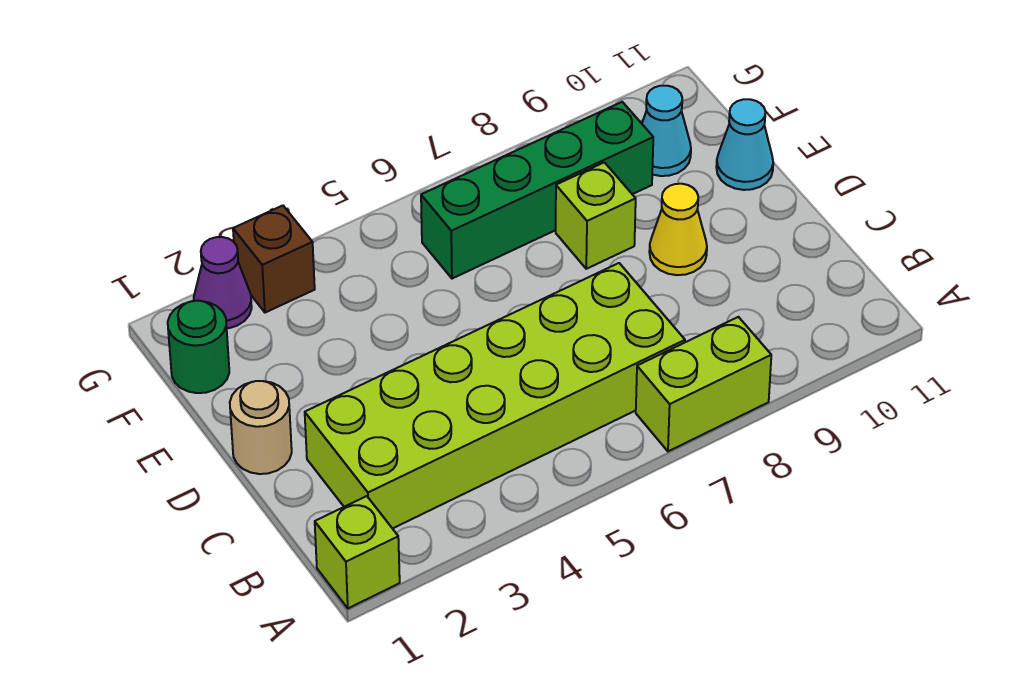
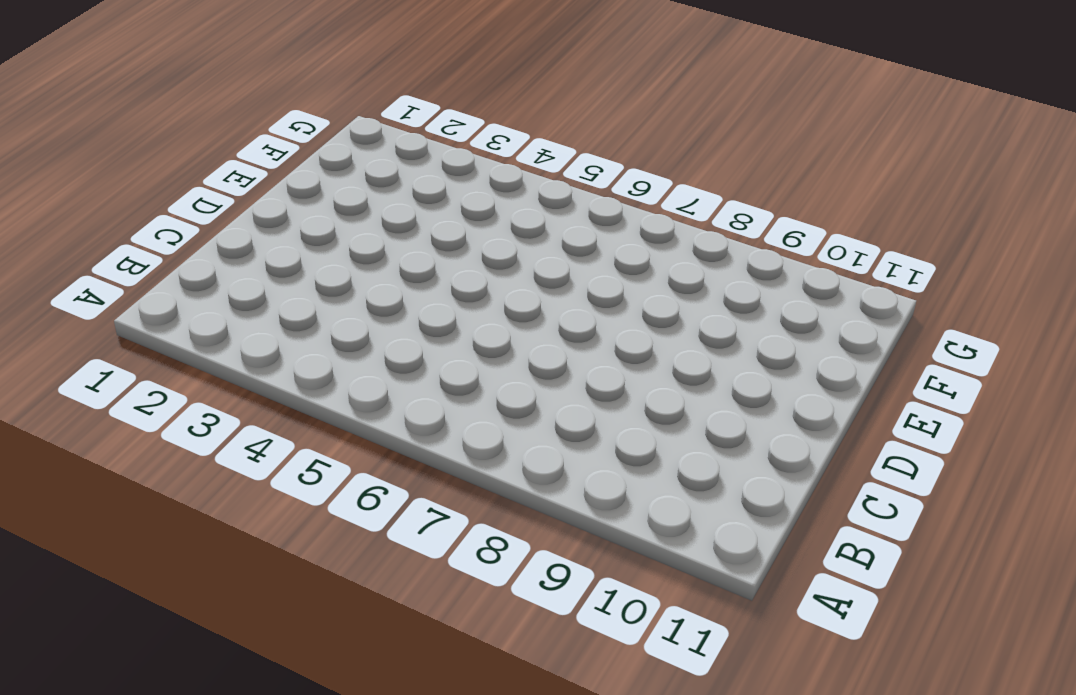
none -> lime brick A1 level 1
none -> lime brick A7:A8 level 1
none -> lime brick B2:C7 level 1

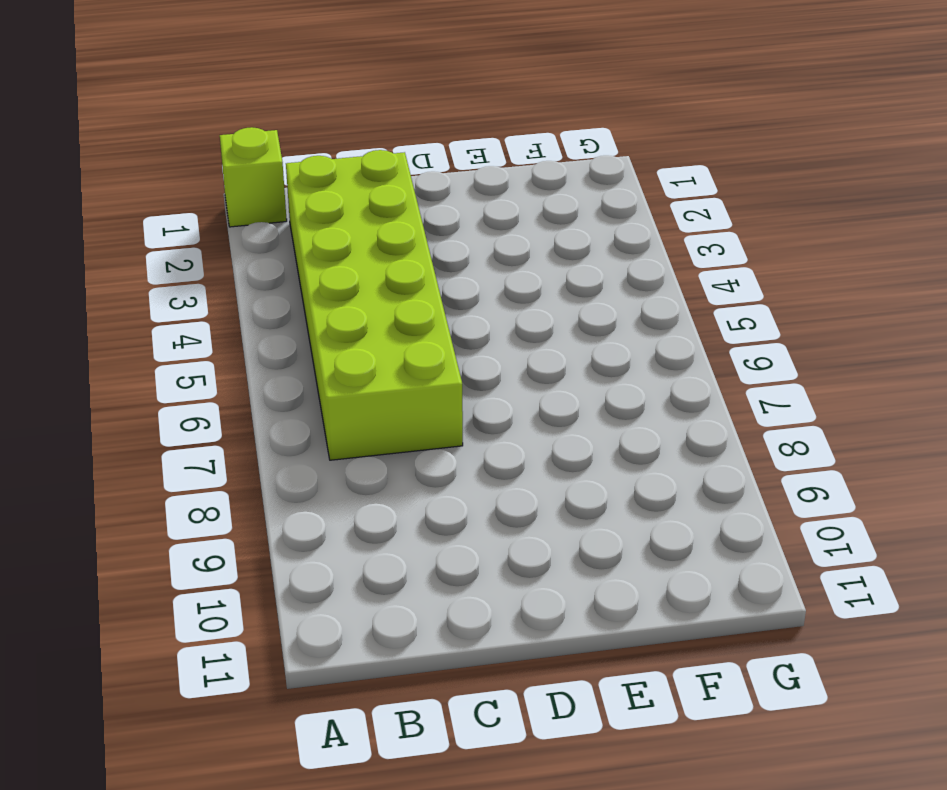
none -> lime brick A7:A8 level 1
none -> tan round brick D1 level 1
none -> yellow cone D9 level 1

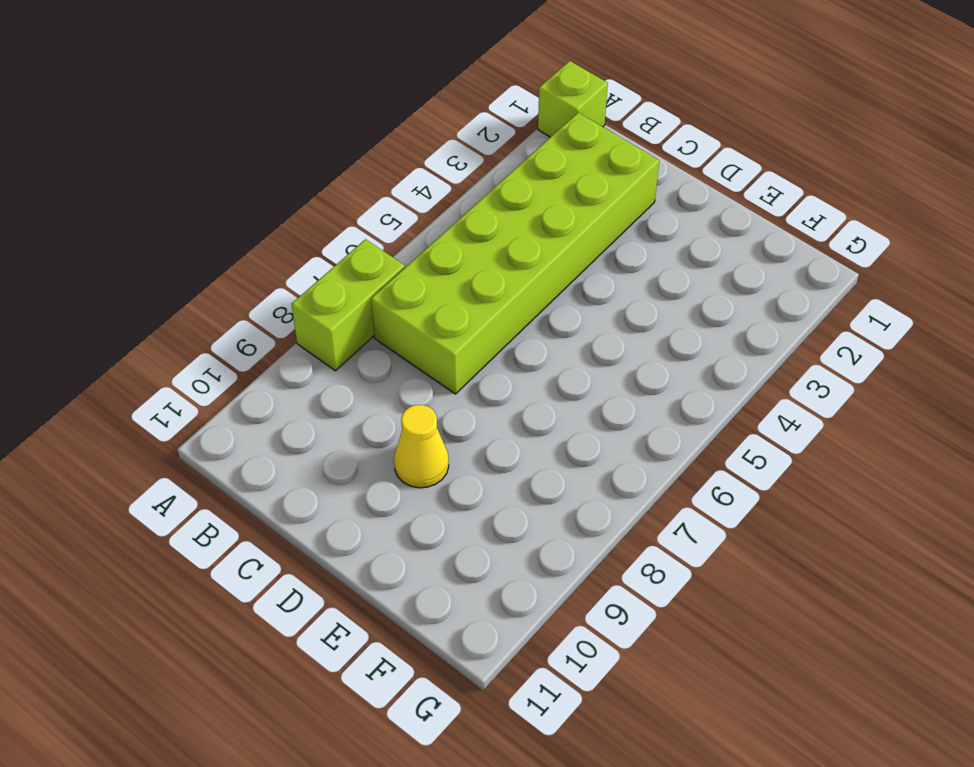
none -> tan round brick D1 level 1
none -> lime brick E8 level 1
none -> cyan cone E11 level 1

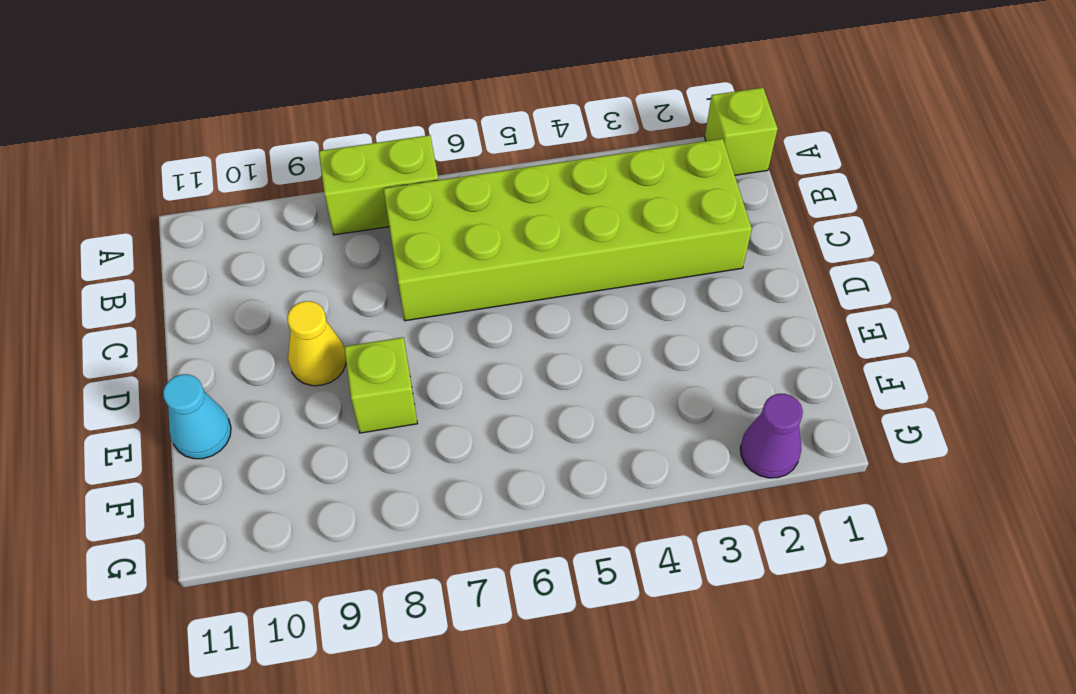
none -> tan round brick D1 level 1
none -> green round brick F1 level 1
none -> green brick F6:F9 level 1

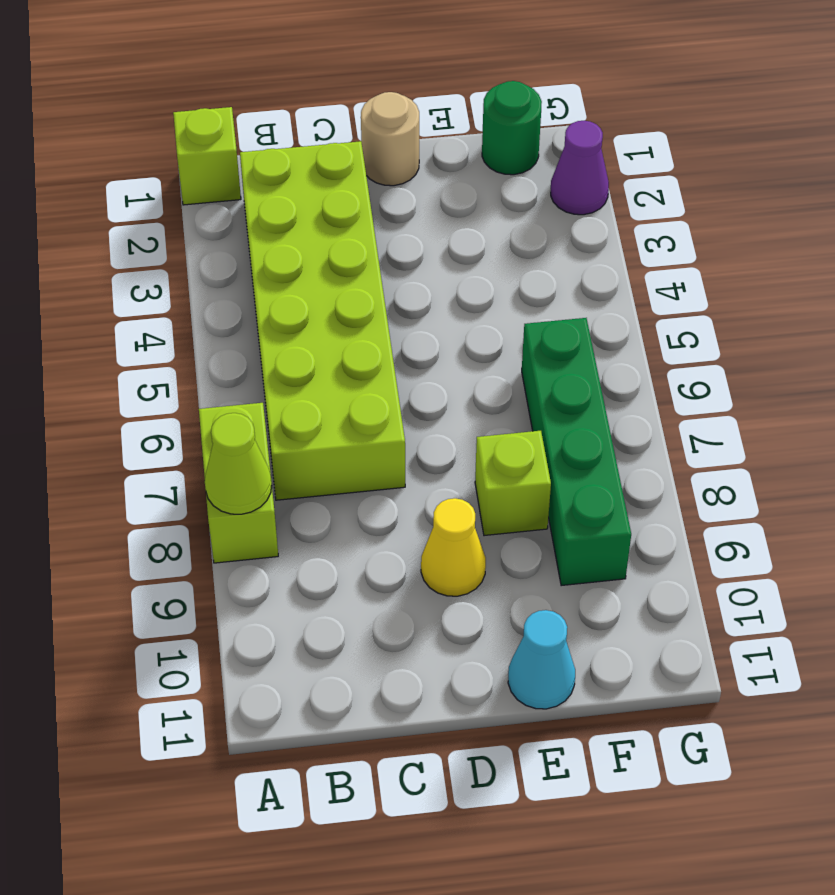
lime cone A8 level 2 -> none
none -> cyan cone F10 level 1
none -> brown brick G3 level 1

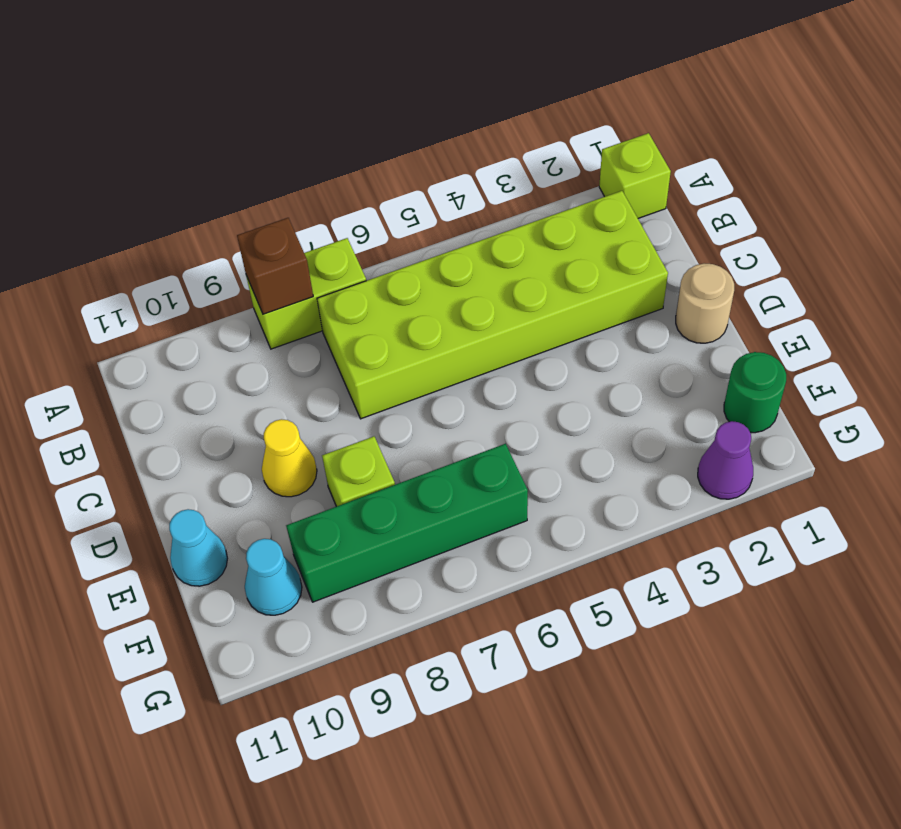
brown brick A8 level 2 -> brown brick G3 level 1

